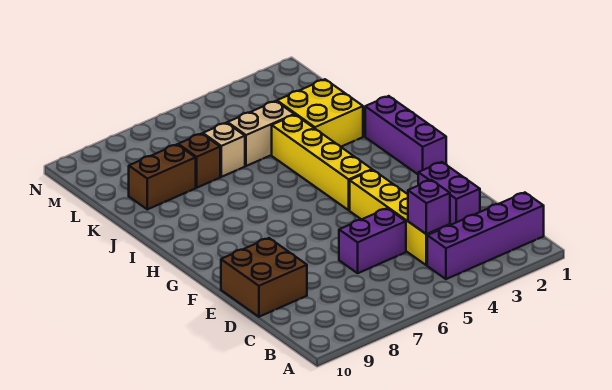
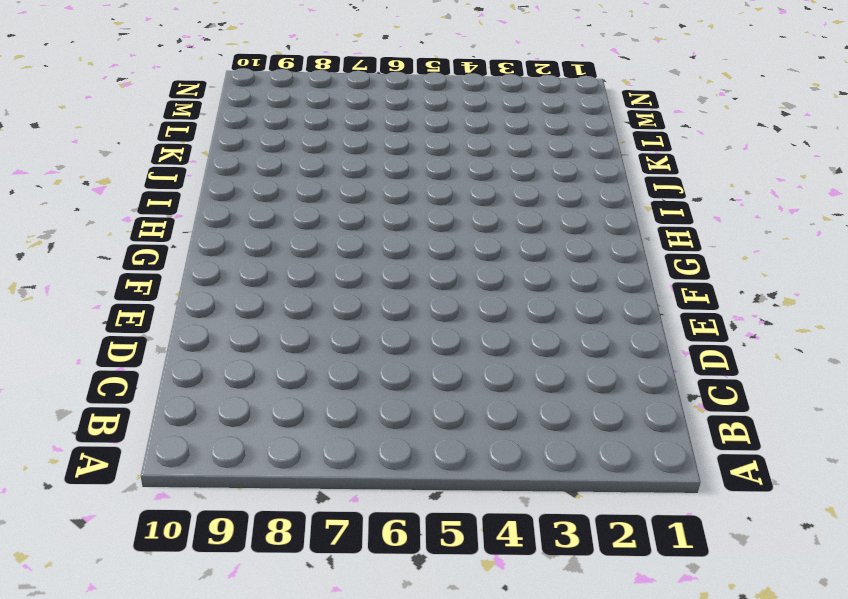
none -> purple brick B1:B4 level 1
none -> yellow brick C4:F4 level 1
none -> purple brick D2:E2 level 1

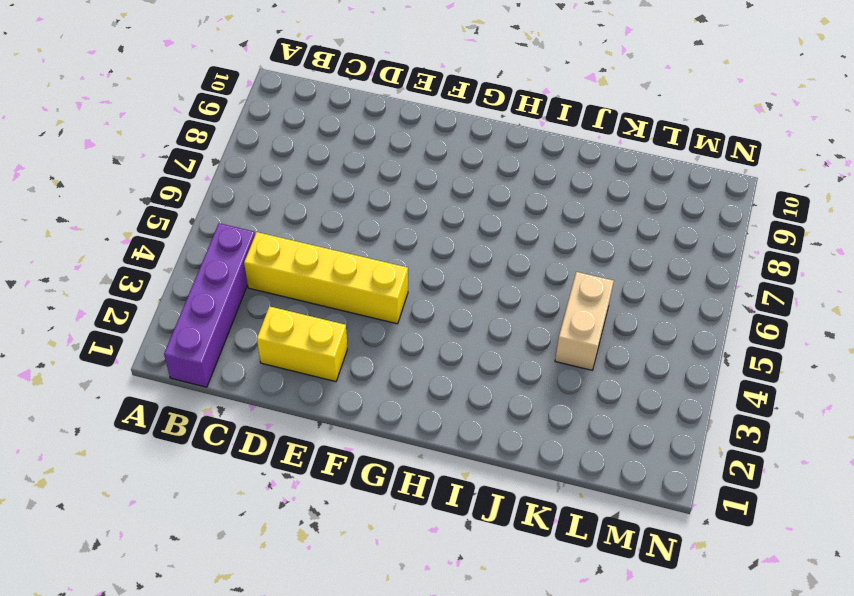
yellow brick D2:E2 level 1 -> purple brick D2:E2 level 1
none -> purple brick D5:D6 level 1
none -> brown brick D9:E10 level 1
none -> purple brick G1:I1 level 1

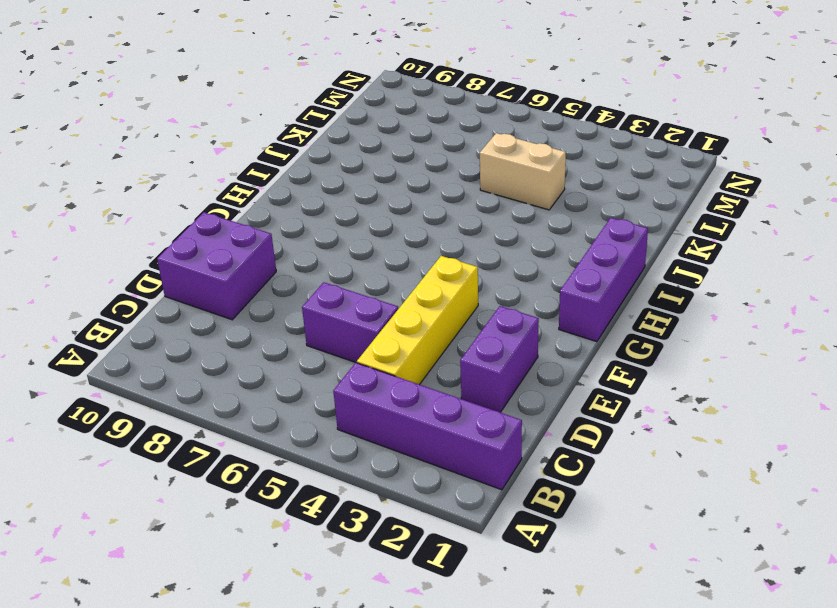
purple brick D9:E10 level 1 -> brown brick D9:E10 level 1
none -> yellow brick G4:J4 level 1
none -> yellow brick J2:K3 level 1
none -> tan brick K6 level 1

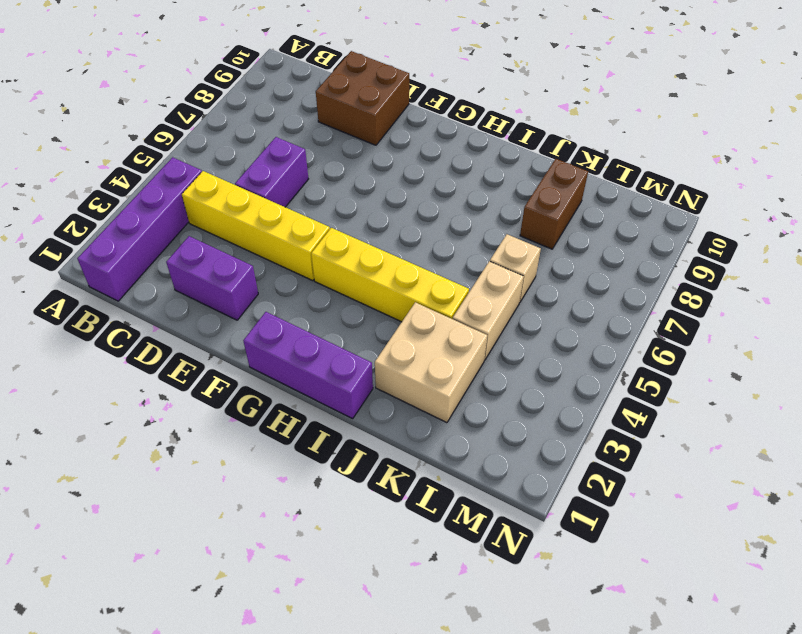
tan brick J2:K3 level 1 -> yellow brick J2:K3 level 1
none -> brown brick K7 level 1
none -> purple brick C4 level 2

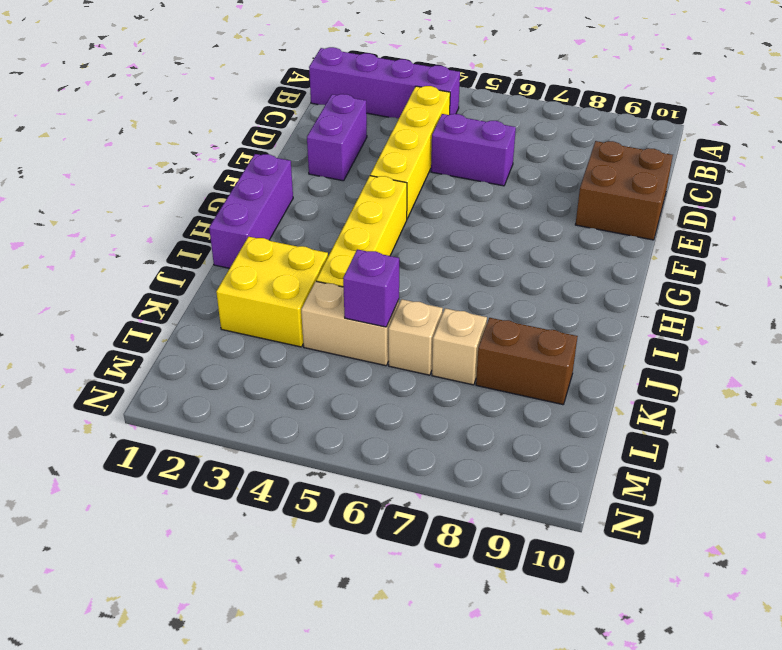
purple brick K5 level 2 -> purple brick C4 level 2
tan brick K7 level 1 -> brown brick K7 level 1

